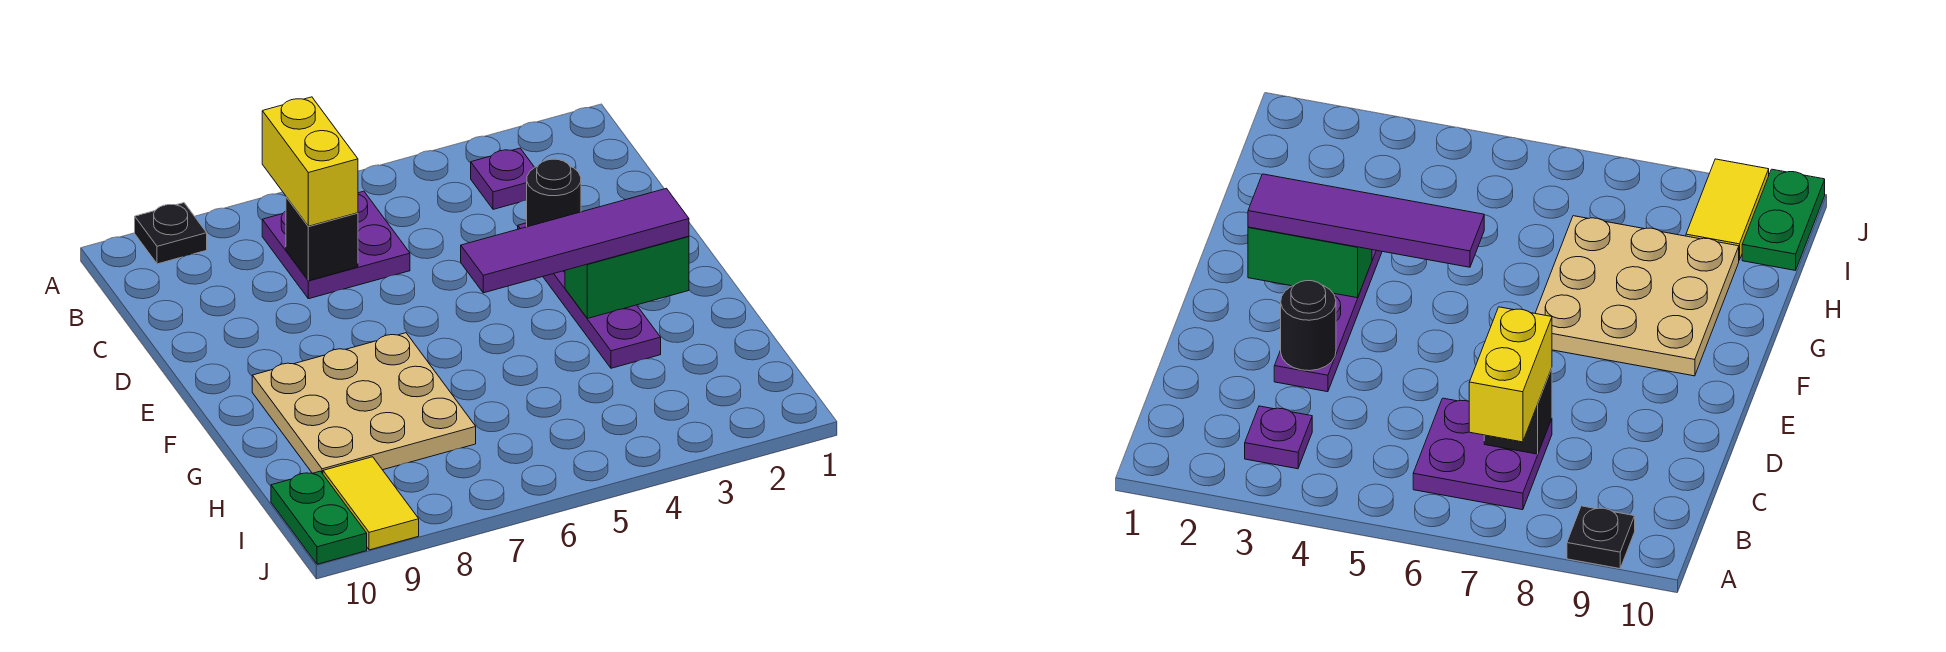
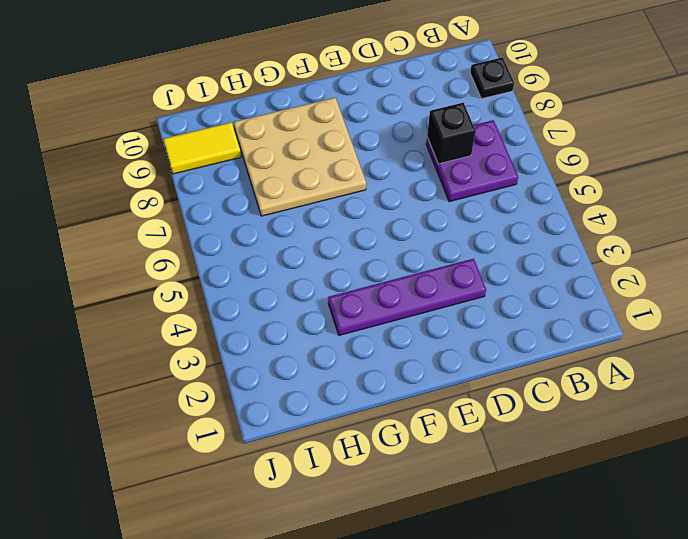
none -> purple plate B3 level 1
none -> green plate I10:J10 level 1
none -> black round brick D3 level 2

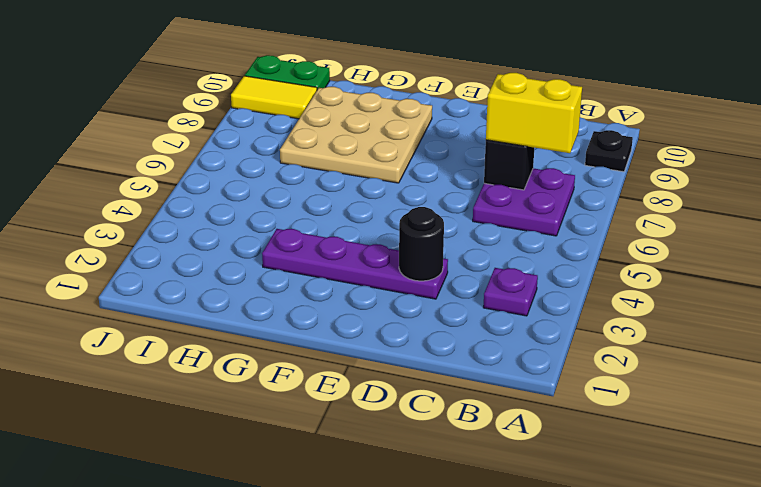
none -> green brick F2:F3 level 2
none -> purple tile F2:F5 level 3

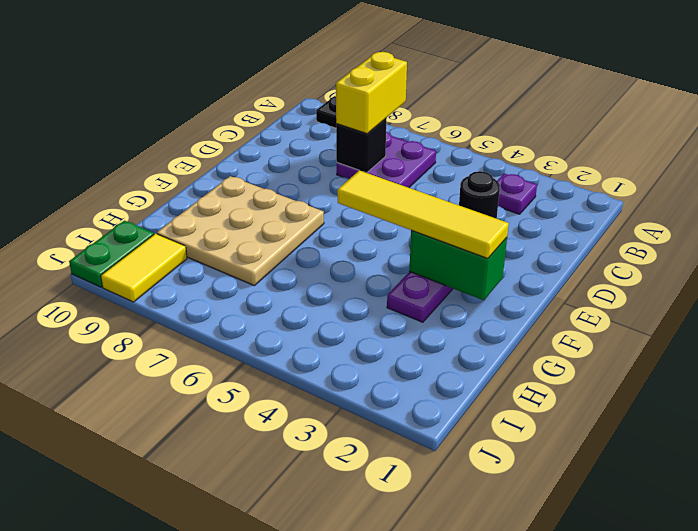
yellow tile F2:F5 level 3 -> purple tile F2:F5 level 3

